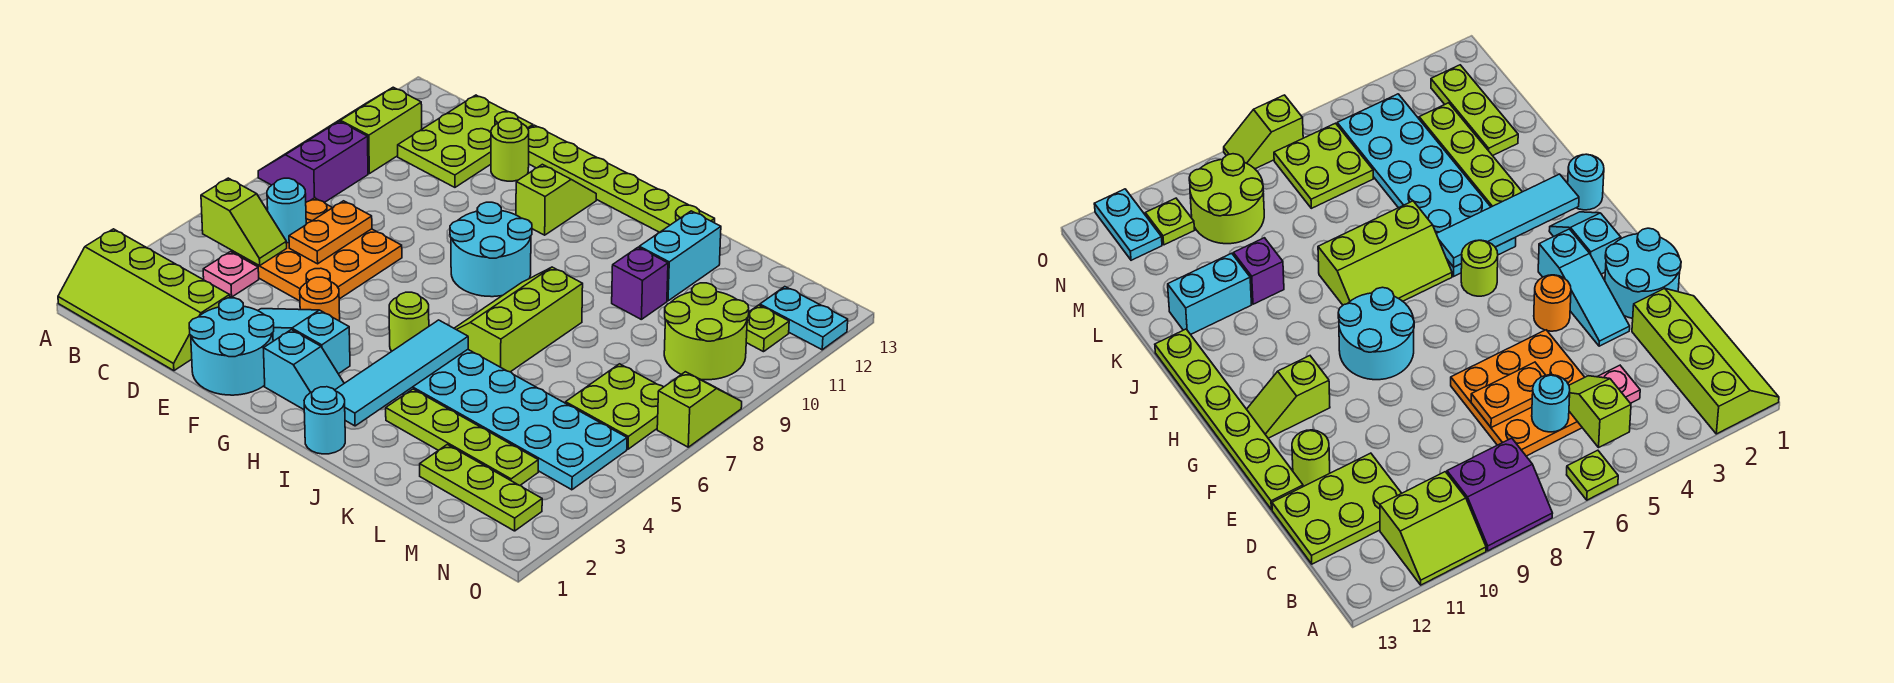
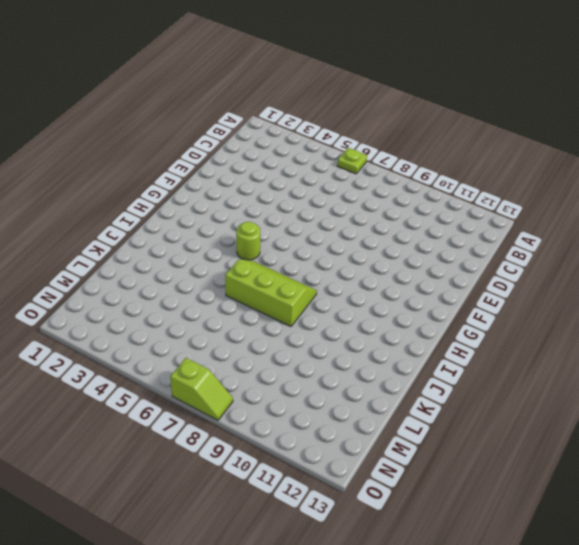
none -> lime slope A1:D2 level 1 top 2
none -> purple slope A8:B9 level 1 top B
none -> lime slope A10:B11 level 1 top B
none -> pink plate C4 level 1

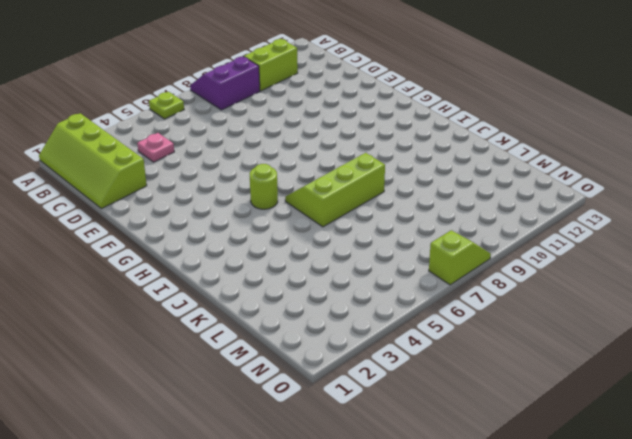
none -> orange plate C5:E7 level 1
none -> lime plate C11:D13 level 1
none -> cyan round brick E1:F2 level 1
none -> cyan slope E3:G3 level 1 top G

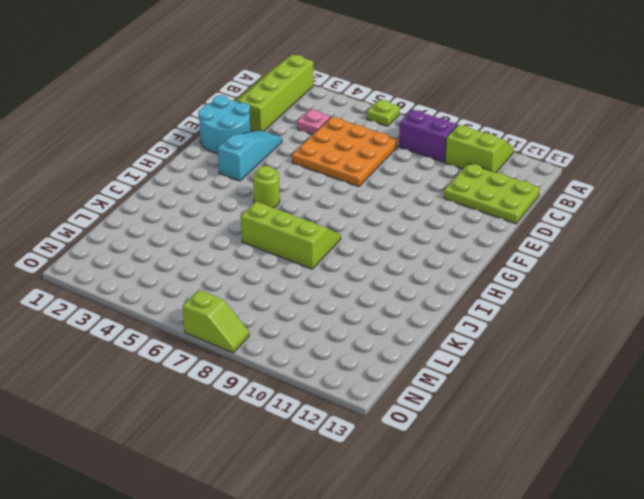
none -> lime round brick E12 level 1
none -> lime plate E13:J13 level 1
none -> orange round brick F4 level 1
none -> cyan slope G2:H2 level 1 top G

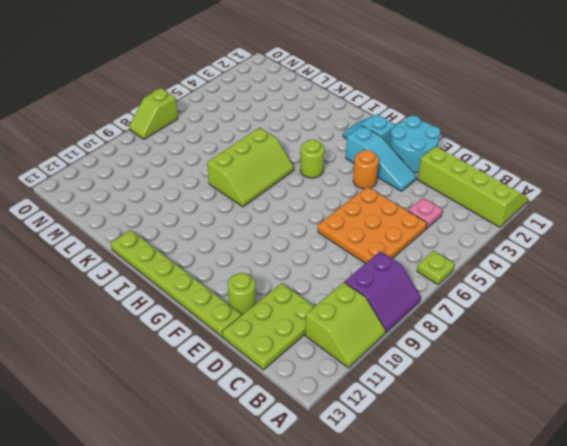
none -> cyan round brick G8:H9 level 1
none -> lime slope G11:G12 level 1 top 11
none -> cyan round brick I1 level 1
none -> cyan plate I4:N5 level 1

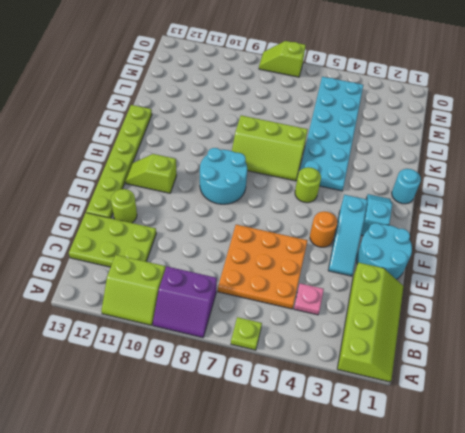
none -> lime plate J3:M3 level 1
none -> purple brick K10 level 1
none -> cyan brick K11:K12 level 1
none -> lime plate L2:N2 level 1

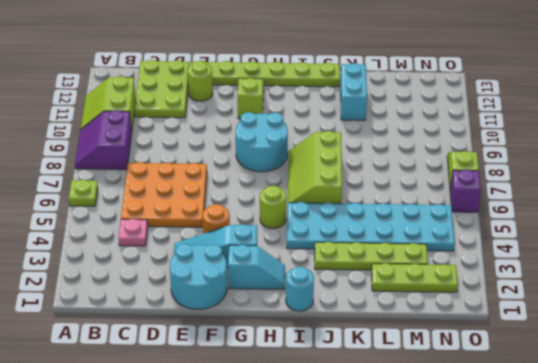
purple brick O6 level 1 -> purple brick K10 level 1
none -> lime slope A1:D2 level 1 top 2
none -> lime plate M6:N7 level 1
none -> lime round brick M9:N10 level 1
none -> lime plate N11 level 1

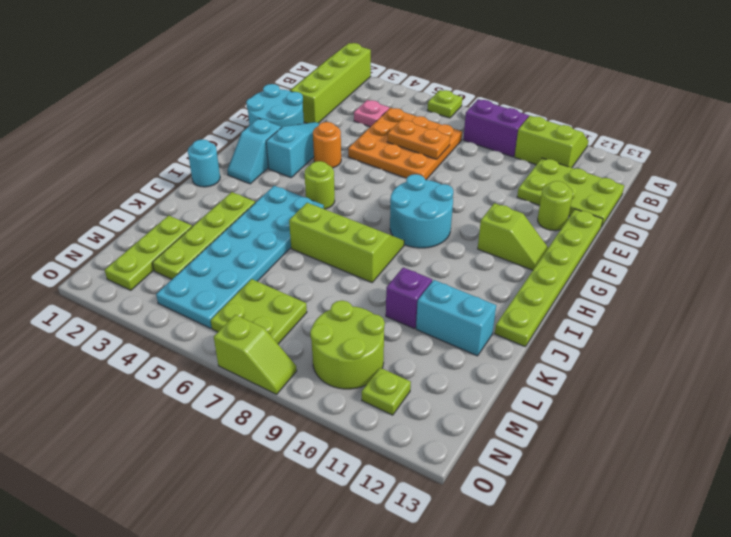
none -> cyan plate N12:O12 level 1
none -> lime slope B5:C5 level 2 top B
none -> cyan round brick C6 level 2
none -> cyan tile I2:I5 level 2

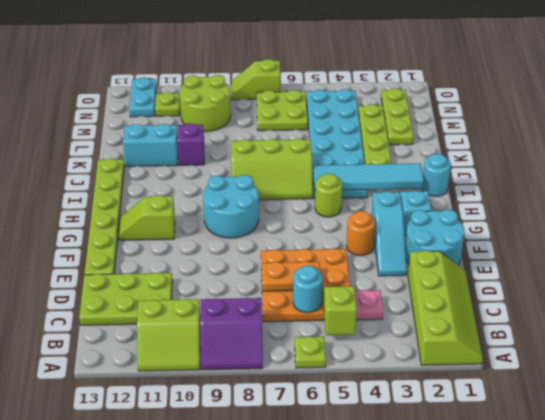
none -> lime round brick E12 level 1

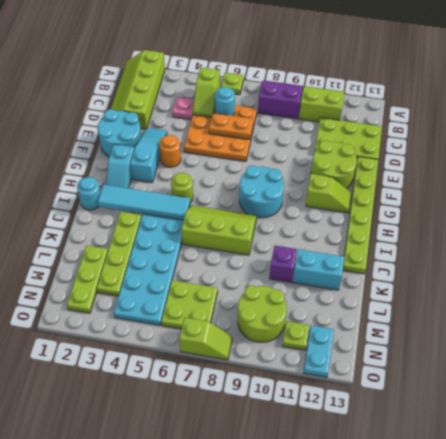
lime round brick E11:F12 level 1 -> lime round brick E12 level 1

